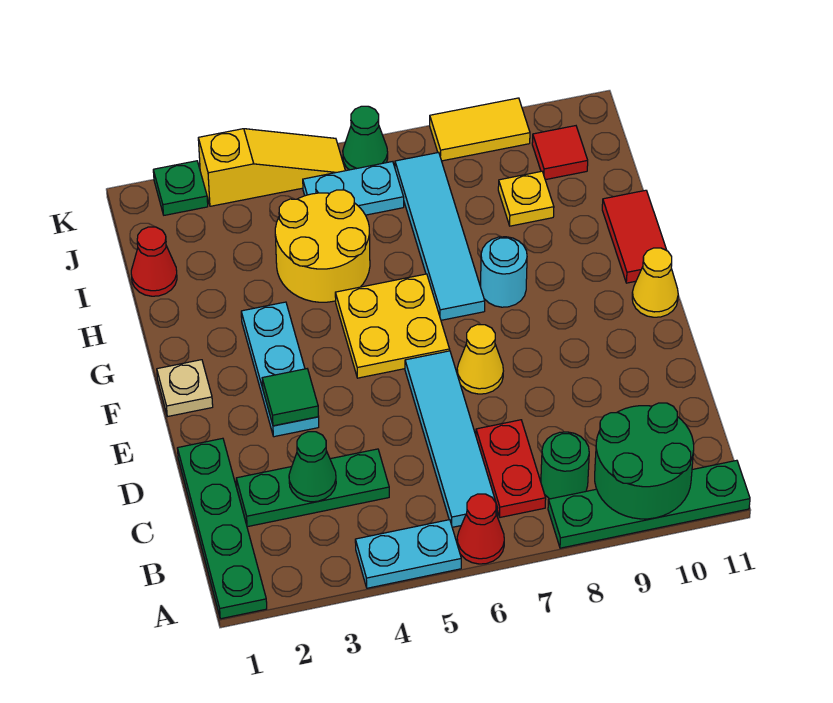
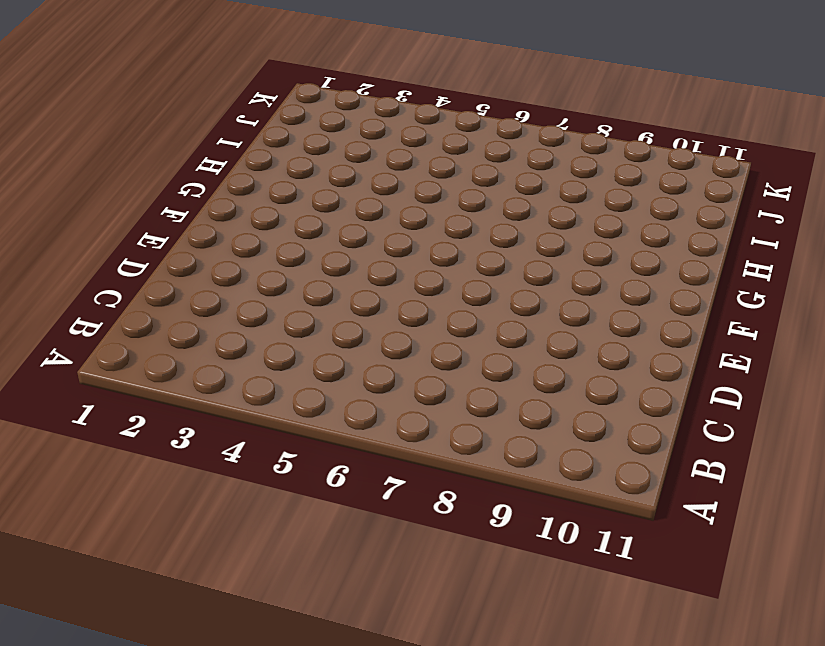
none -> green plate A1:D1 level 1
none -> cyan plate A4:A5 level 1
none -> red cone A6 level 1

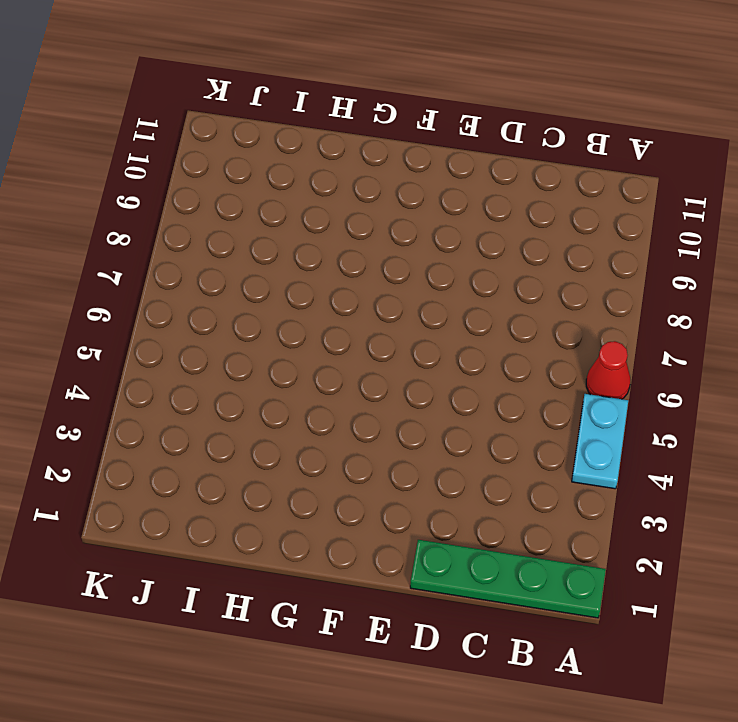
none -> green plate A8:A11 level 1
none -> cyan tile B6:E6 level 1
none -> red plate B7:C7 level 1

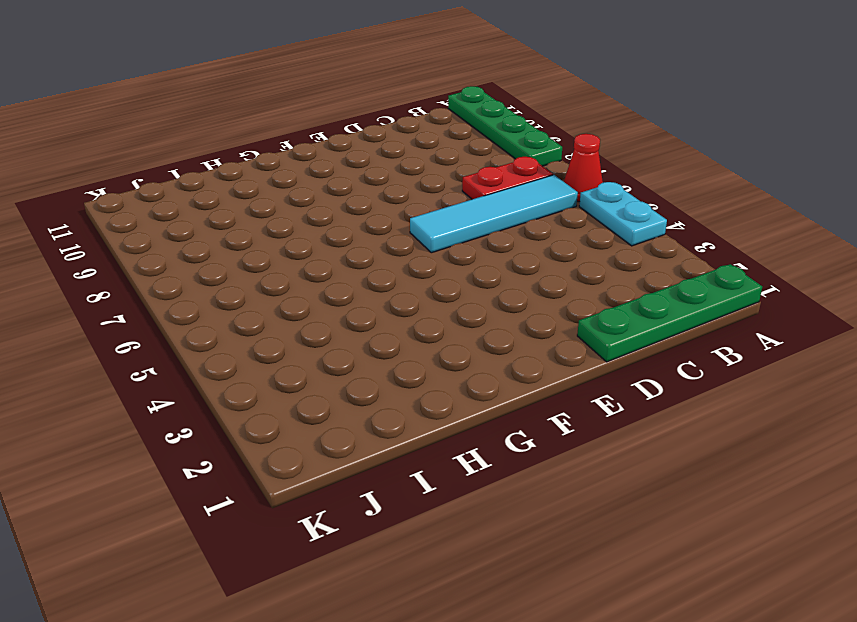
none -> green round brick B8 level 1
none -> green plate C2:C4 level 1
none -> cyan plate E3:G3 level 1

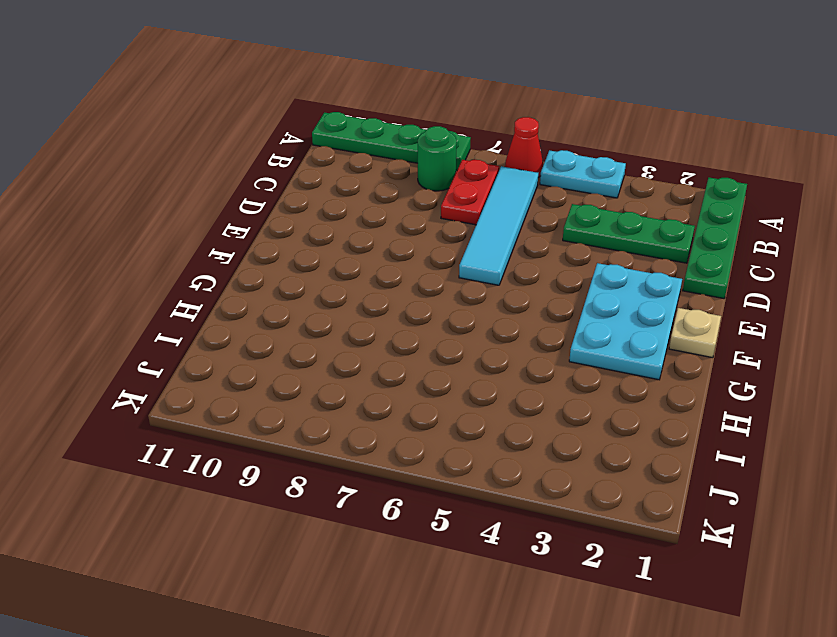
cyan plate E2:G3 level 1 -> cyan plate E3:G3 level 1
none -> yellow cone E7 level 1
none -> yellow plate F5:G6 level 1
none -> yellow cone F11 level 1

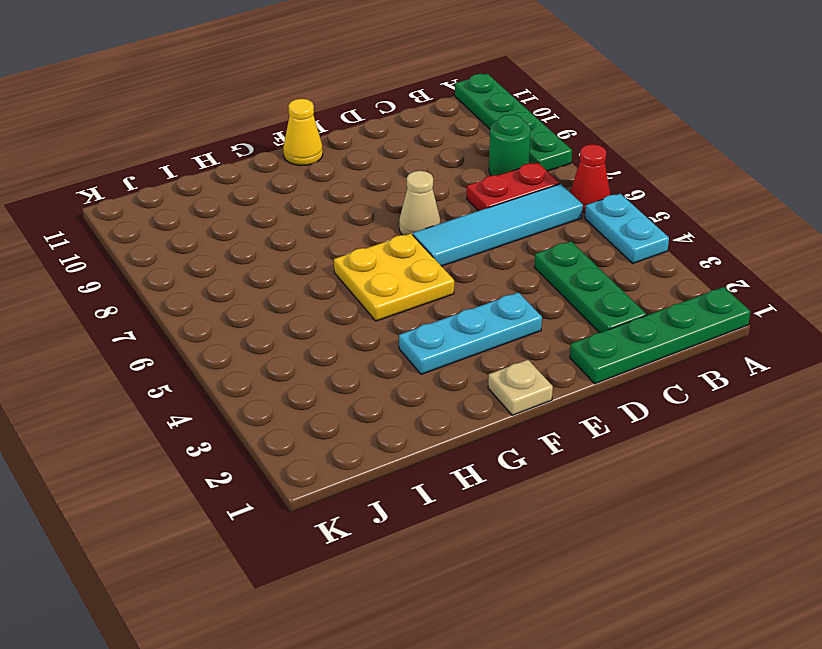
tan cone E7 level 1 -> yellow cone E7 level 1
none -> cyan tile G7:J7 level 1
none -> cyan round brick G8 level 1
none -> red tile G11:H11 level 1

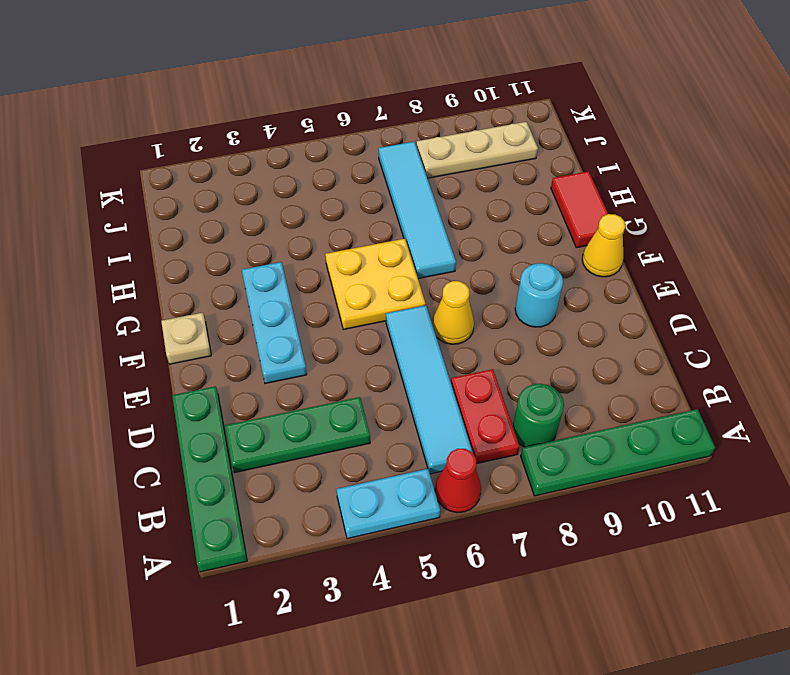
cyan round brick E9 level 1 -> cyan round brick G8 level 1
tan plate J8:J10 level 1 -> red tile J10 level 1
none -> yellow round brick H4:I5 level 1
none -> red cone I1 level 1
none -> yellow plate I9 level 1

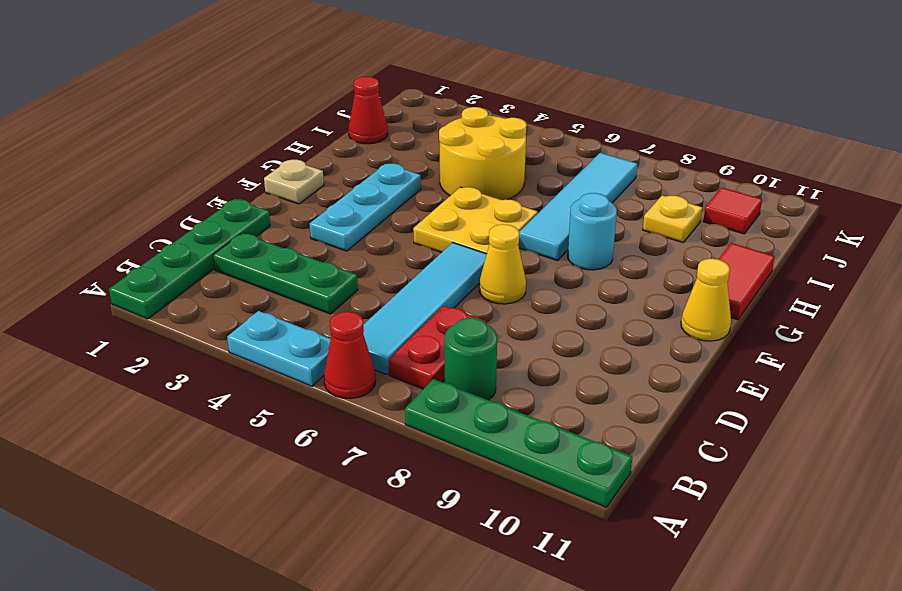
none -> cyan plate J5:J6 level 1
none -> green plate K2 level 1
none -> yellow slope K3:K5 level 1 top 3

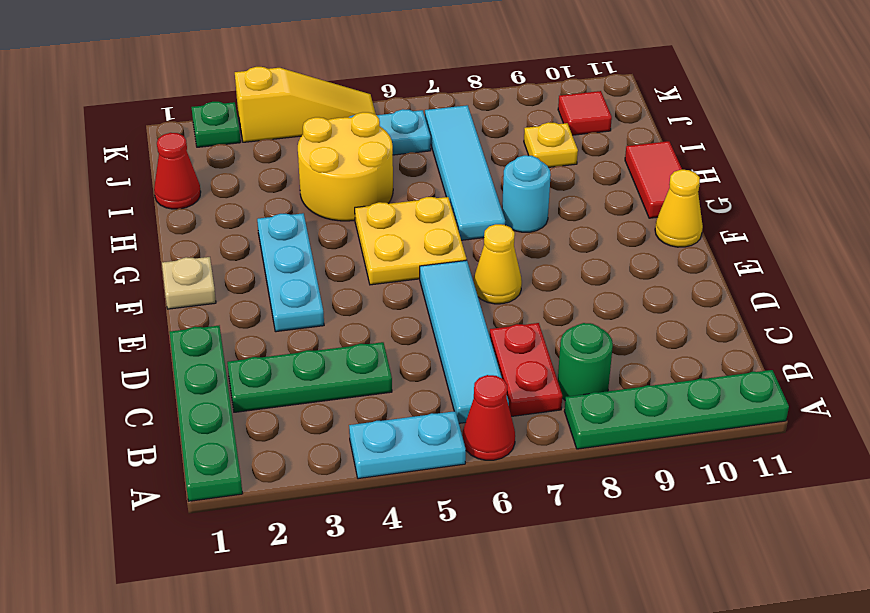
none -> green cone K6 level 1
none -> yellow tile K8:K9 level 1
none -> green round brick A9:B10 level 2

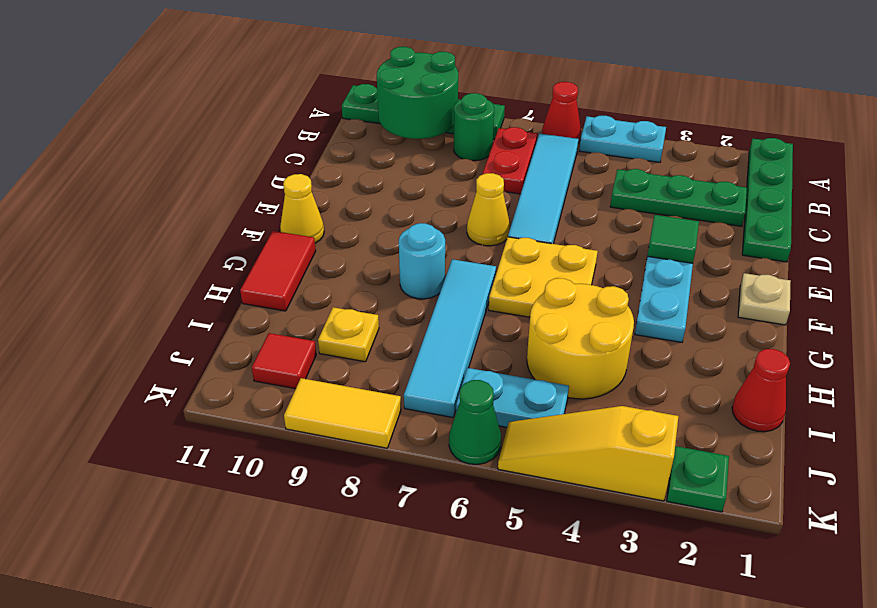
none -> green cone C3 level 2

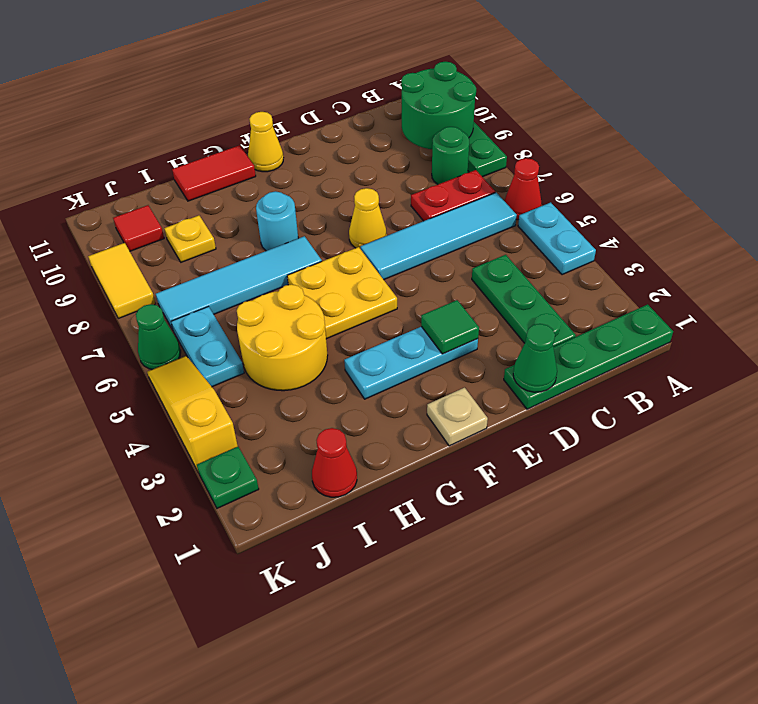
green cone D1 level 2 -> green cone C3 level 2

